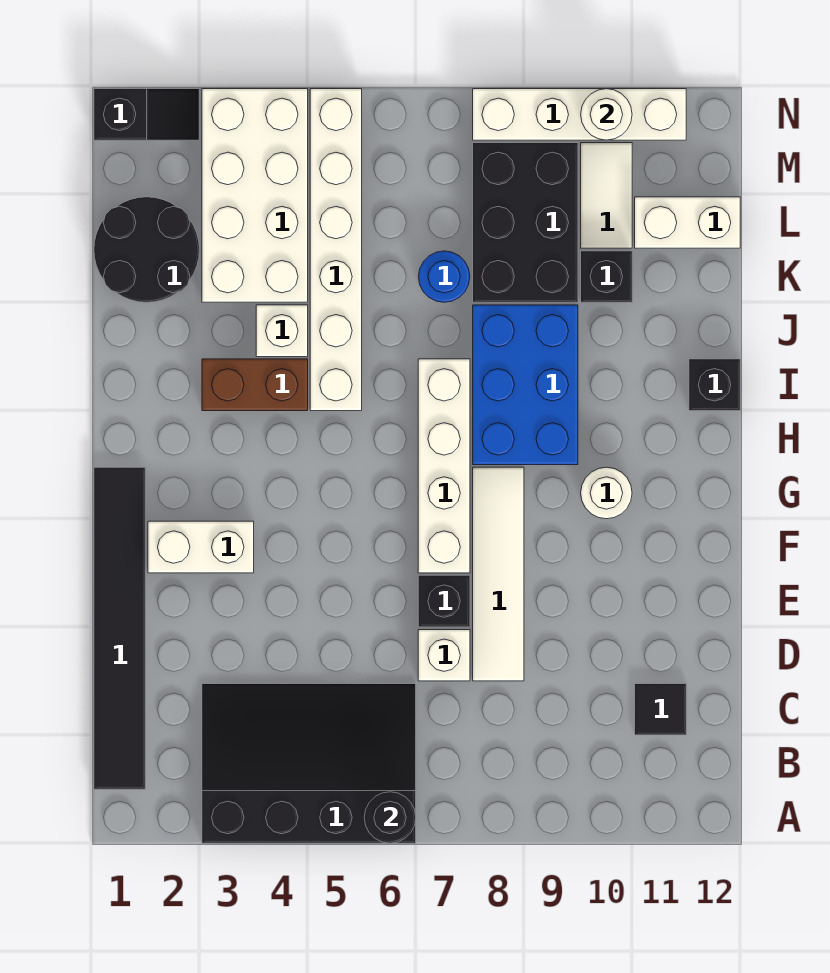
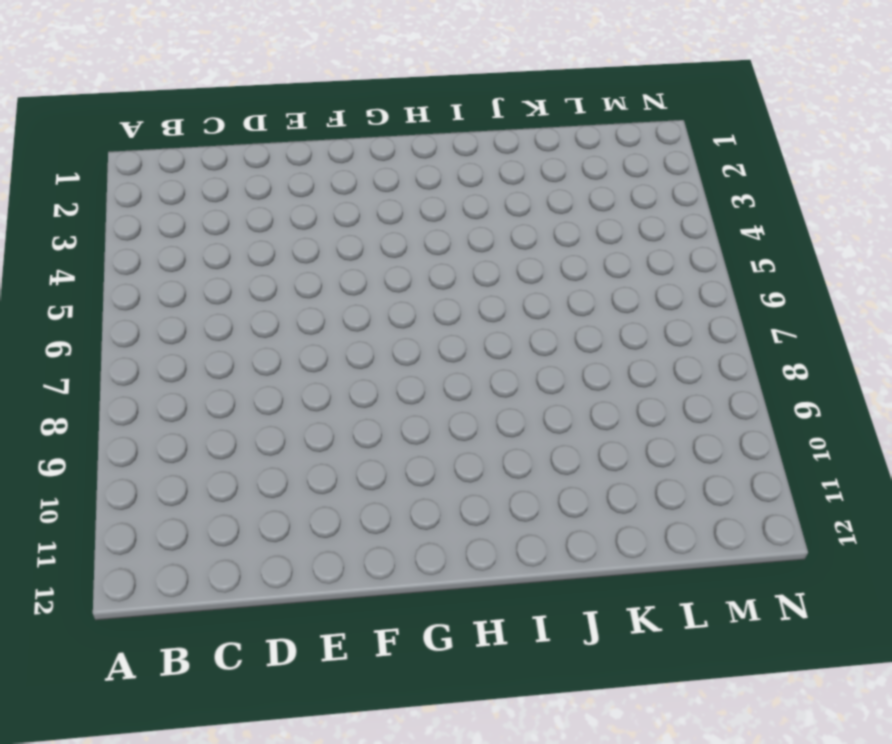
none -> black slope A3:C6 level 1 top A
none -> black tile B1:G1 level 1
none -> black tile C11 level 1

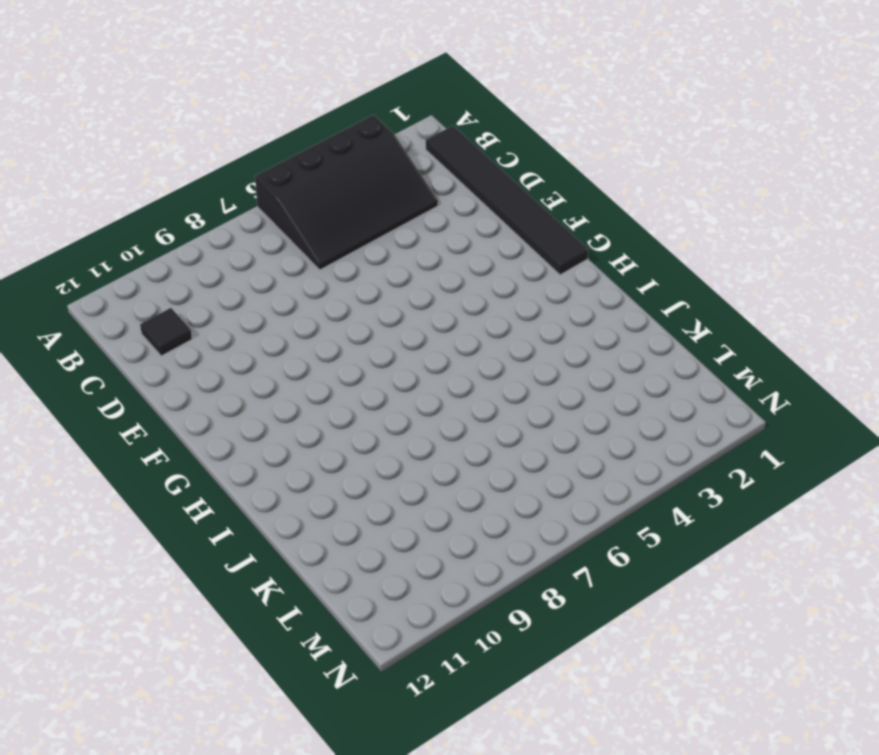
none -> white brick D7 level 1
none -> white tile D8:G8 level 1
none -> black brick E7 level 1

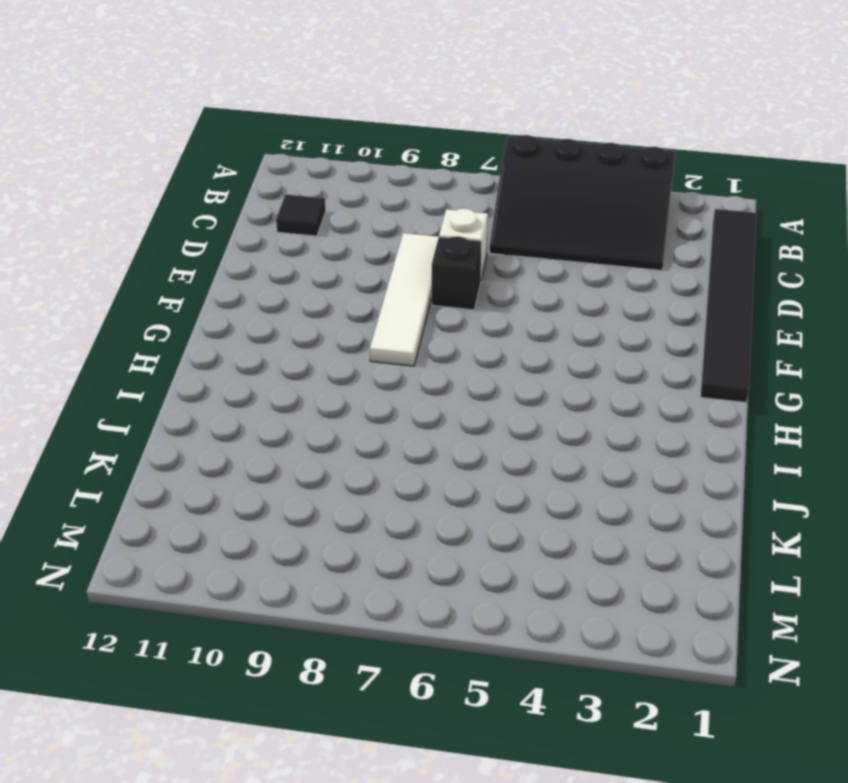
none -> white brick F2:F3 level 1
none -> white brick F7:I7 level 1
none -> white round brick G10 level 1

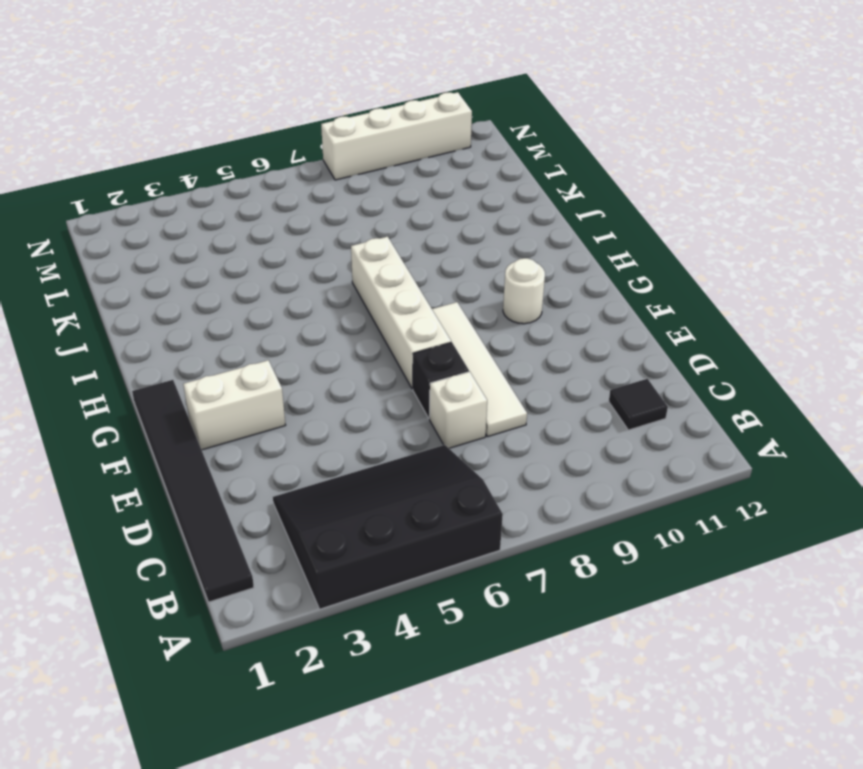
none -> blue brick H8:J9 level 1
none -> brown brick I3:I4 level 1
none -> white brick I5:N5 level 1

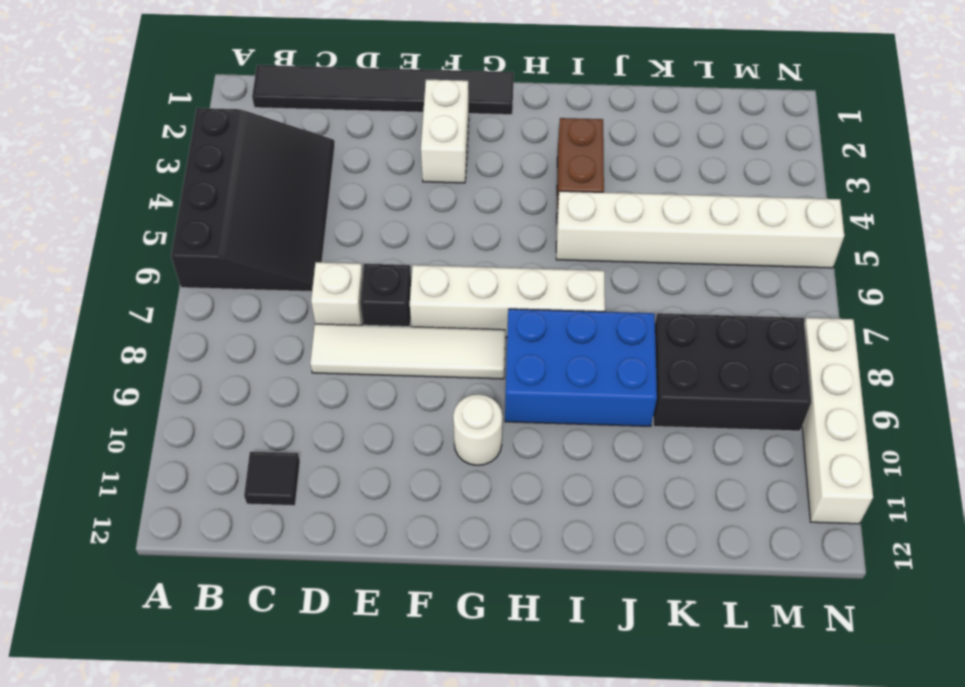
none -> black brick I12 level 1
none -> white brick J4 level 1
none -> black round brick K1:L2 level 1

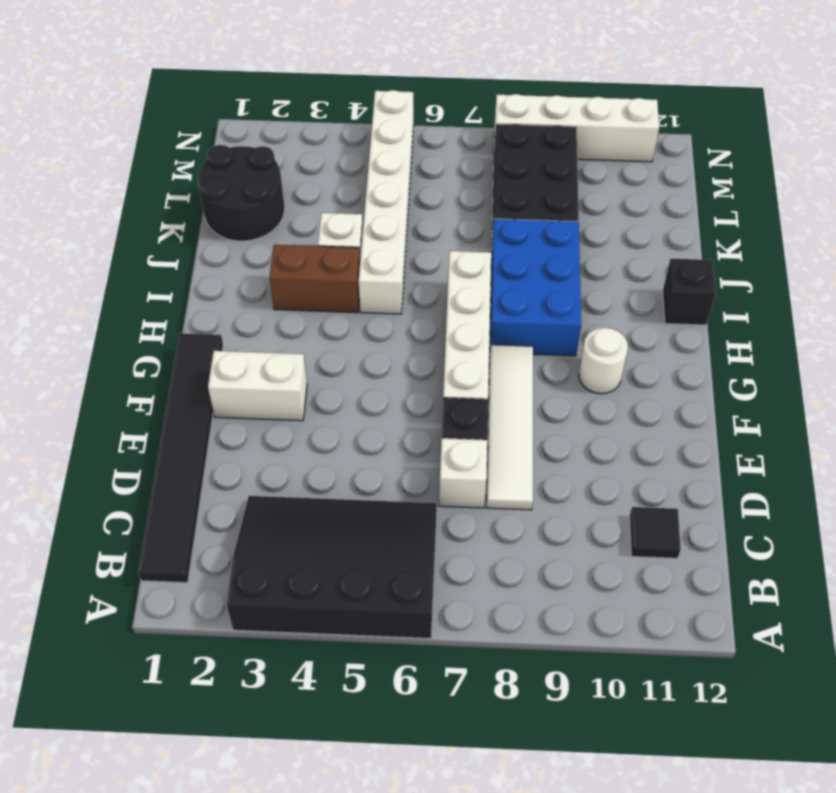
none -> white brick K3:N4 level 1
none -> blue round brick K7 level 1
none -> black brick K10 level 1

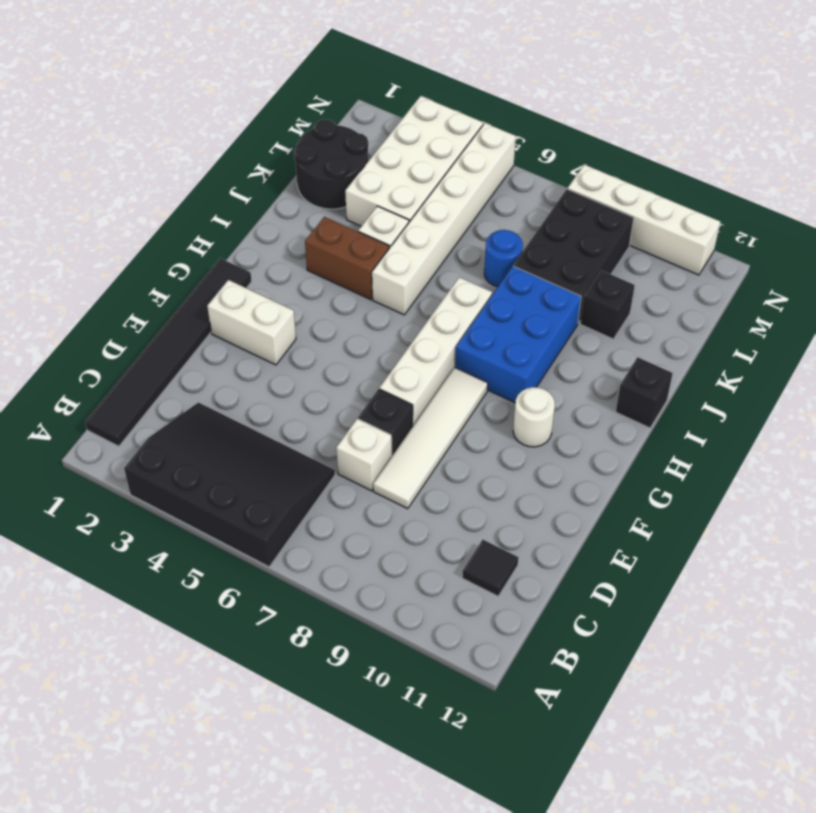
none -> white tile L10:M10 level 1
none -> white brick L11:L12 level 1
none -> black slope N1:N2 level 1 top 1

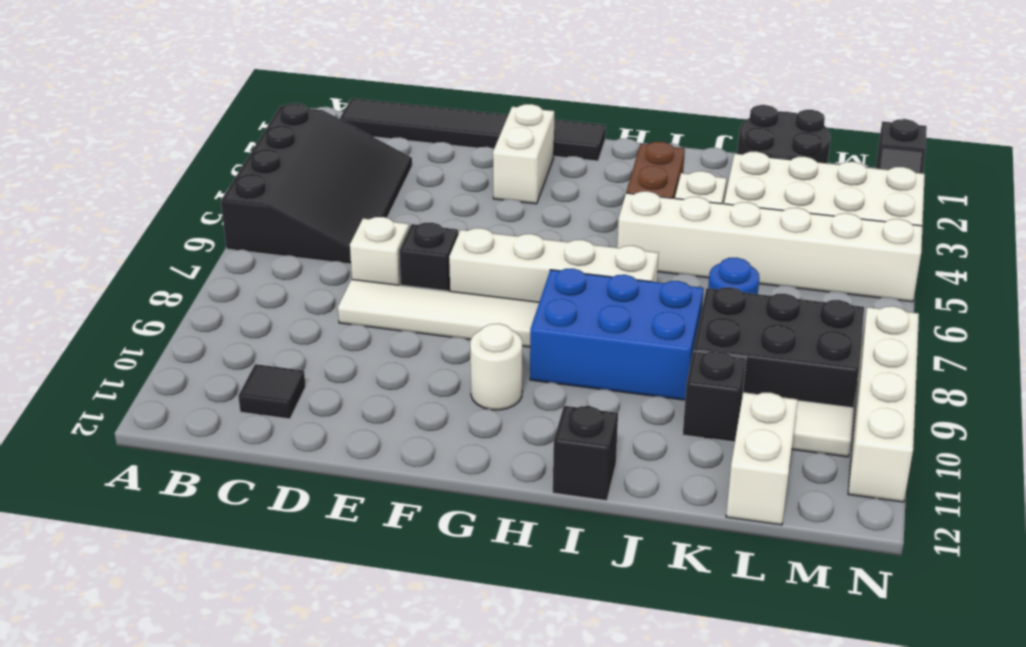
none -> black round brick A6 level 2
none -> white round brick N10 level 2

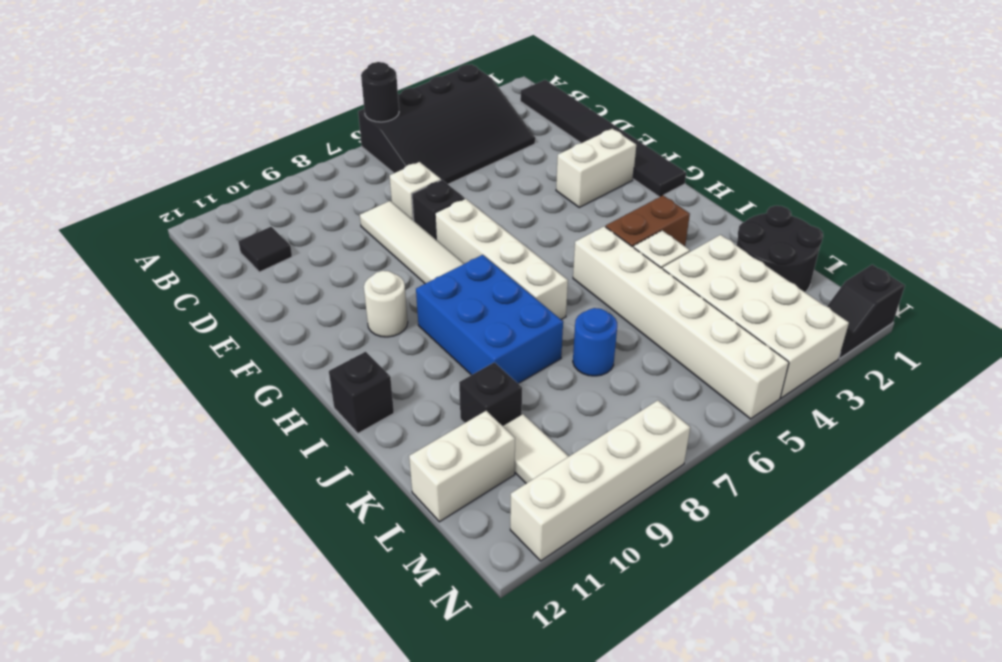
none -> black brick K8:M9 level 1
none -> white round brick N10 level 2

